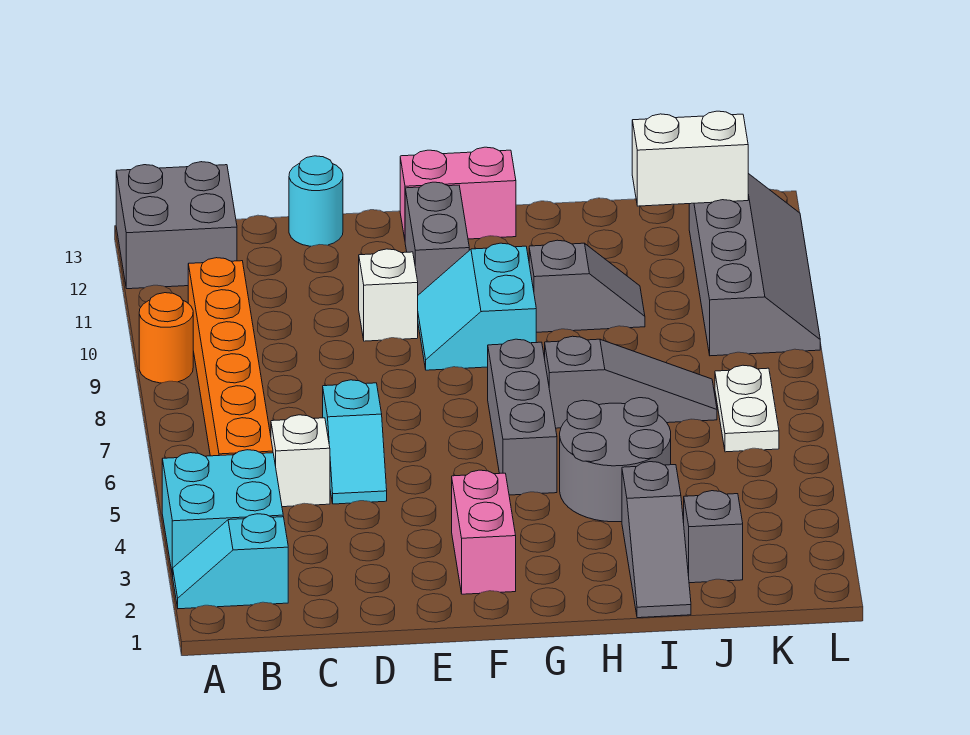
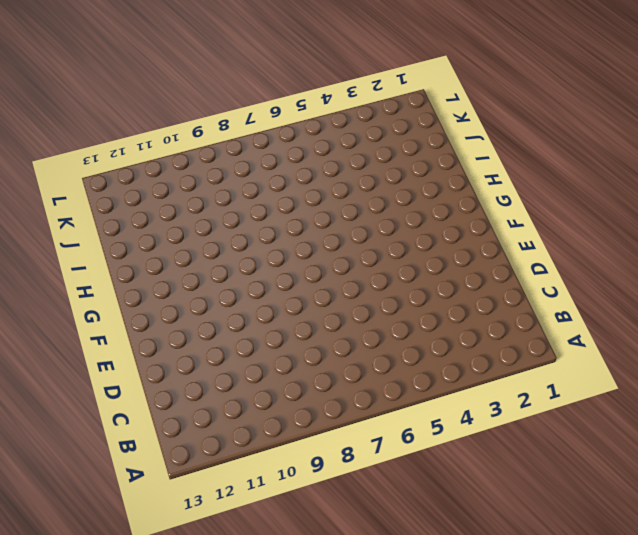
none -> cyan slope A2:B2 level 1 top B
none -> cyan brick A3:B4 level 1
none -> orange round brick A9 level 1

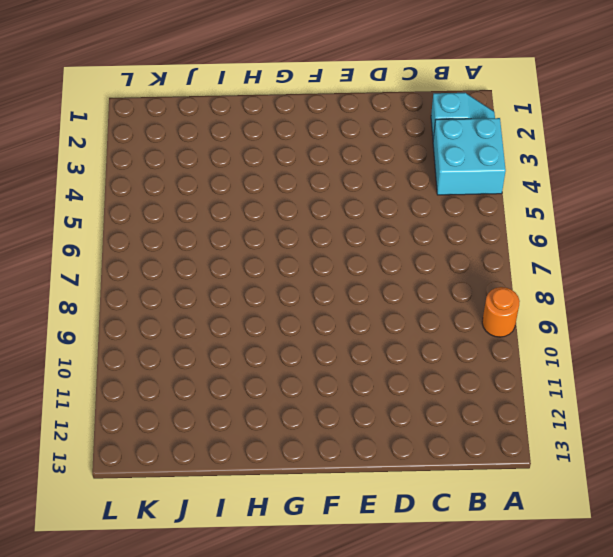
none -> grey brick A12:B13 level 1
none -> orange brick B5:B10 level 1
none -> white brick C5 level 1

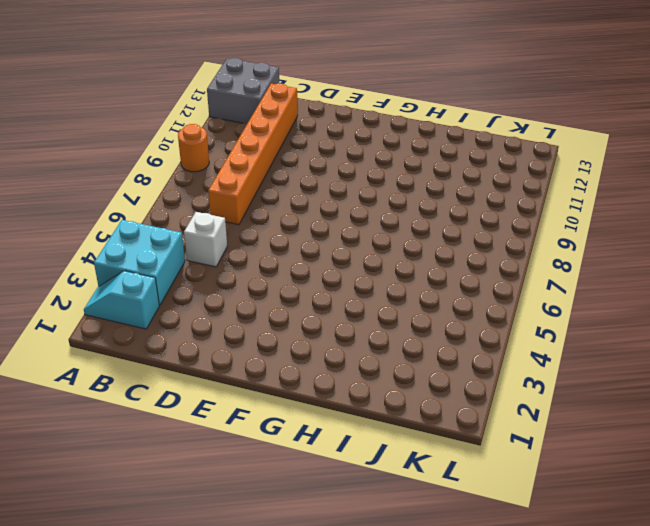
orange brick C7:C12 level 1 -> orange brick B5:B10 level 1
none -> cyan slope D5:D6 level 1 top 6
none -> cyan round brick D13 level 1
none -> white brick E10 level 1

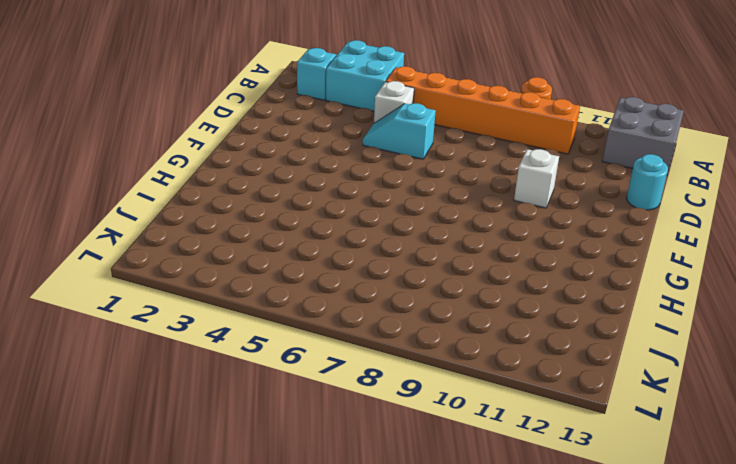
none -> pink brick F2:F3 level 1
none -> cyan slope F9:G10 level 1 top G
none -> grey brick F11:F12 level 1

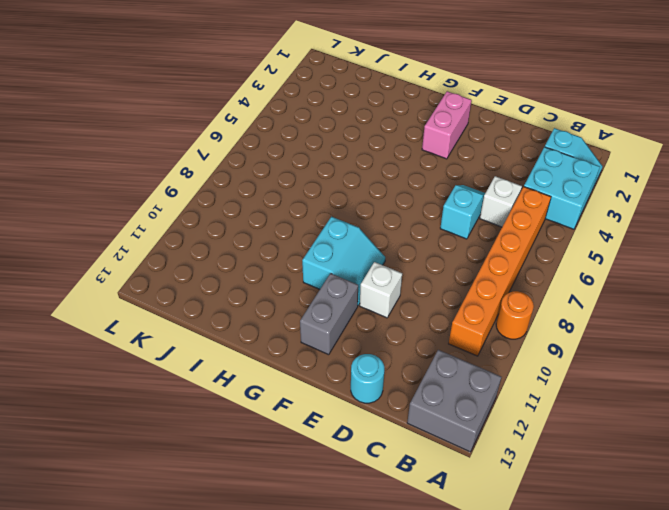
none -> pink brick F13:G13 level 1
none -> grey brick G5:G7 level 1
none -> grey round brick H4:I5 level 1

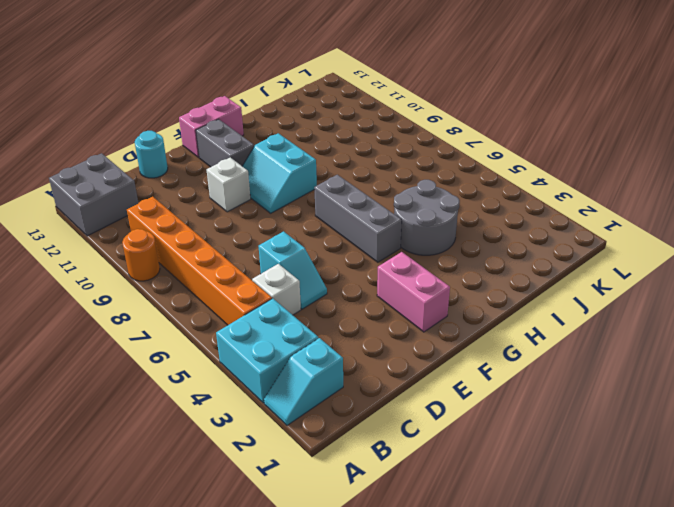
none -> grey slope H7:J7 level 1 top H
none -> grey slope H10:I10 level 1 top H
none -> grey slope I1:I3 level 1 top 3

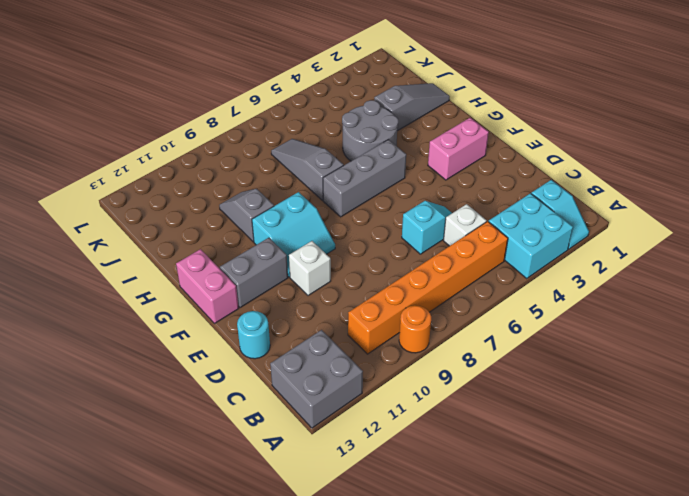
none -> grey brick J2 level 1
none -> white plate K6:K7 level 1
none -> grey slope K9:L12 level 1 top K

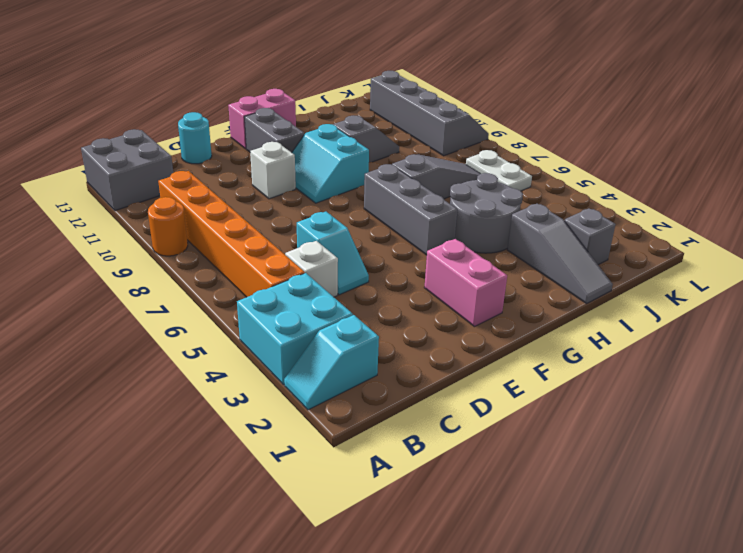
none -> white brick J12:K12 level 2

